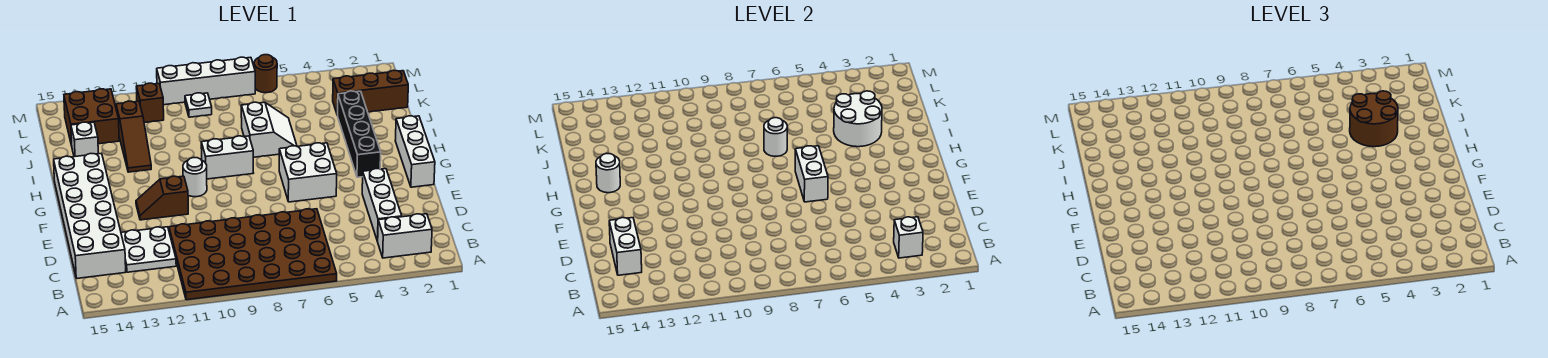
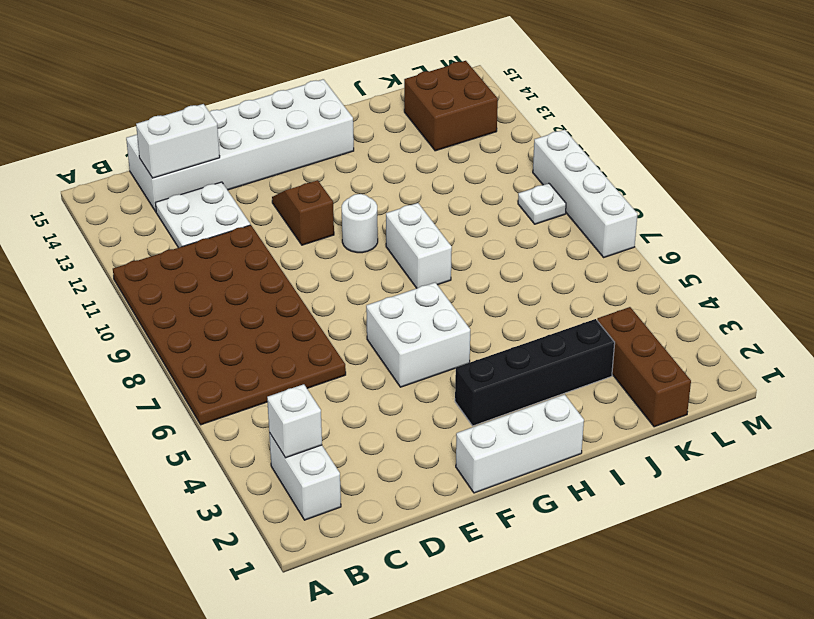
none -> white brick C3:E3 level 1
none -> white slope I6:J7 level 1 top 7
none -> brown slope I12:K12 level 1 top K

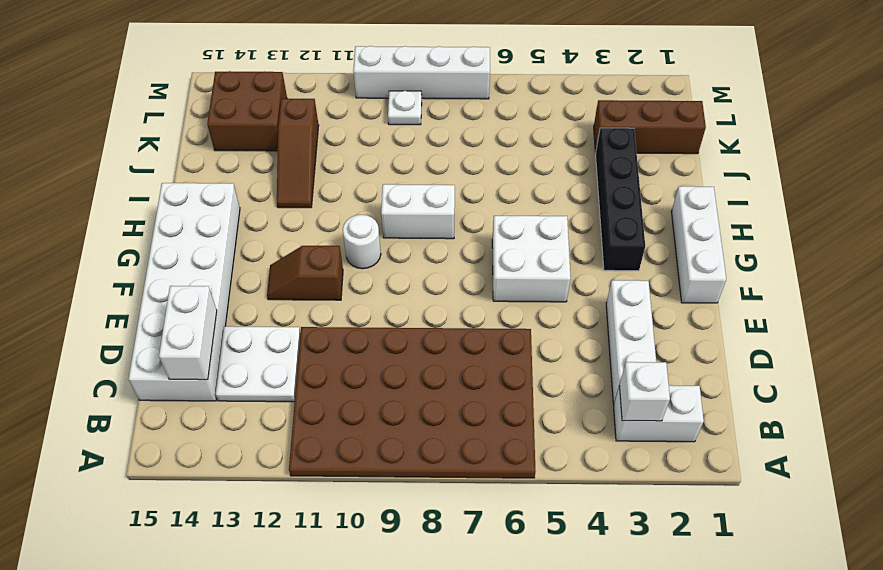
none -> white slope I6:J7 level 1 top 7
none -> white brick J14 level 1
none -> brown brick L11 level 1

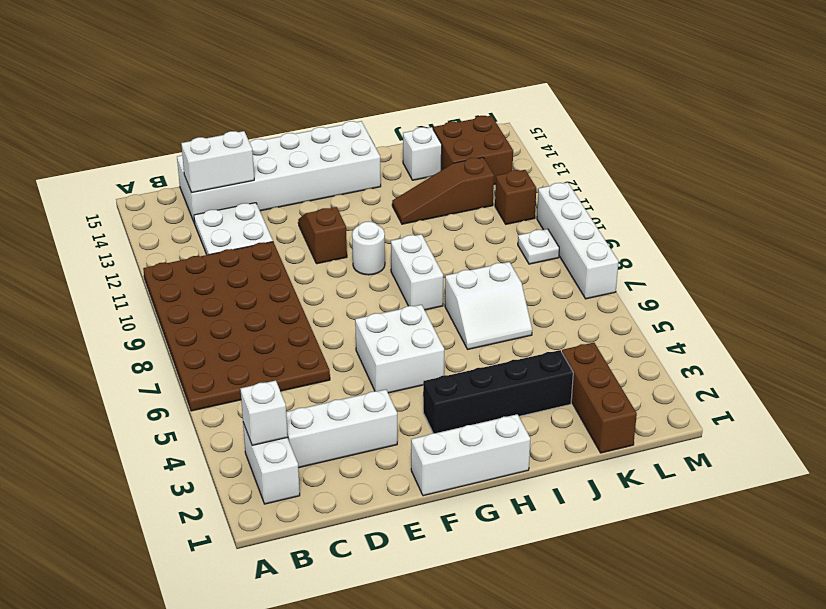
none -> brown round brick M6 level 1
none -> white brick F6:G6 level 2
none -> white round brick H14 level 2

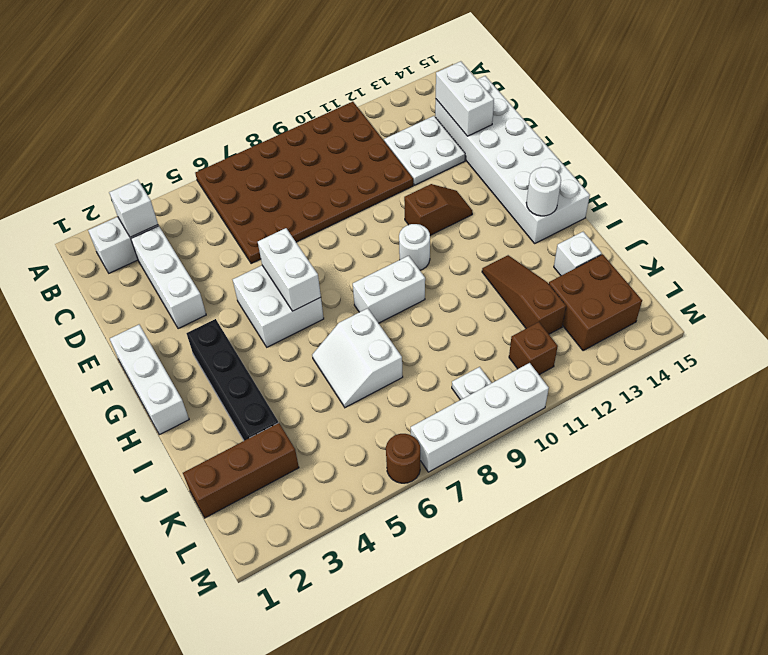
none -> white round brick I3:J4 level 2
none -> white round brick I7 level 2
none -> brown round brick I3:J4 level 3

